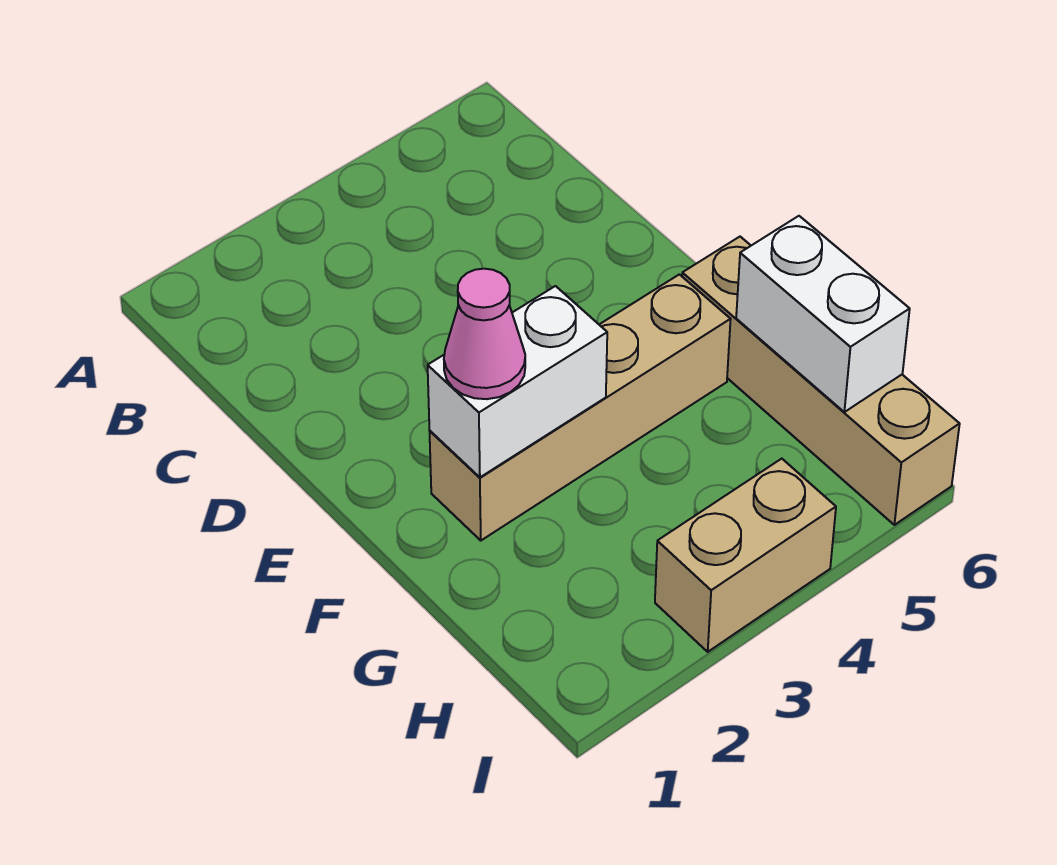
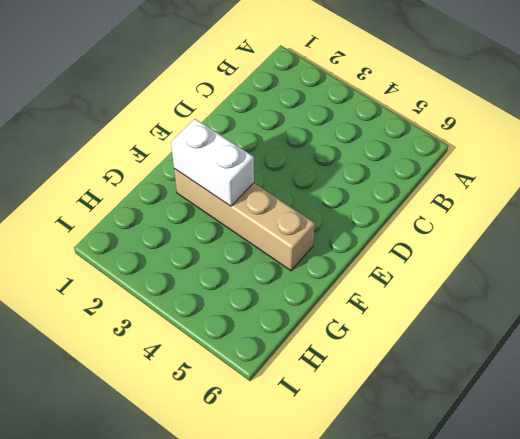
none -> tan brick F6:I6 level 1
none -> tan brick I3:I4 level 1

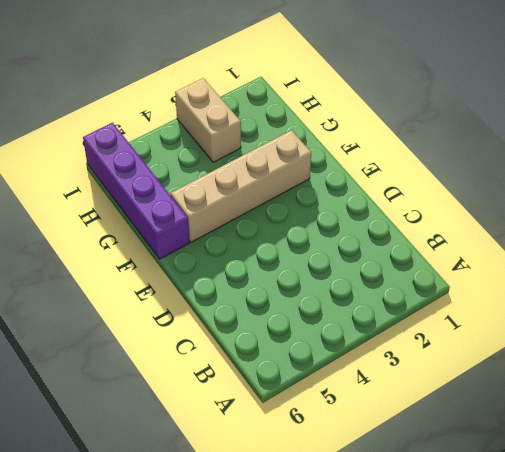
purple brick F6:I6 level 1 -> tan brick F6:I6 level 1
tan brick H3:I3 level 1 -> tan brick I3:I4 level 1
none -> white brick F2:F3 level 2
none -> white brick G6:H6 level 2

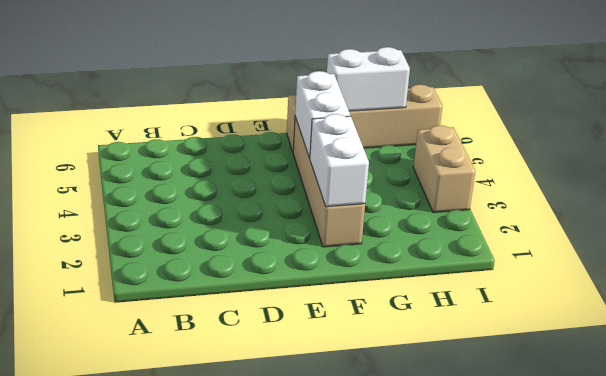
white brick F4:F5 level 2 -> none
none -> pink cone F2 level 3

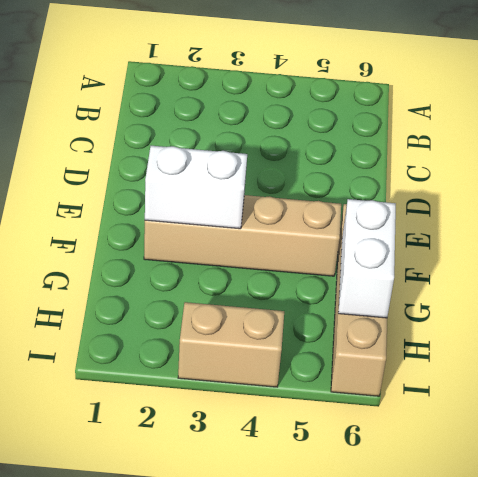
none -> pink cone F2 level 3

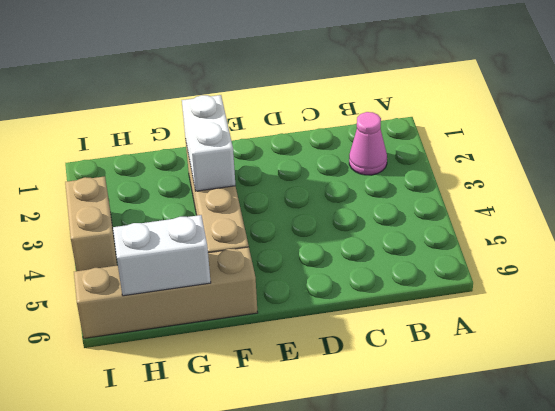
pink cone B2 level 1 -> pink cone F2 level 3

